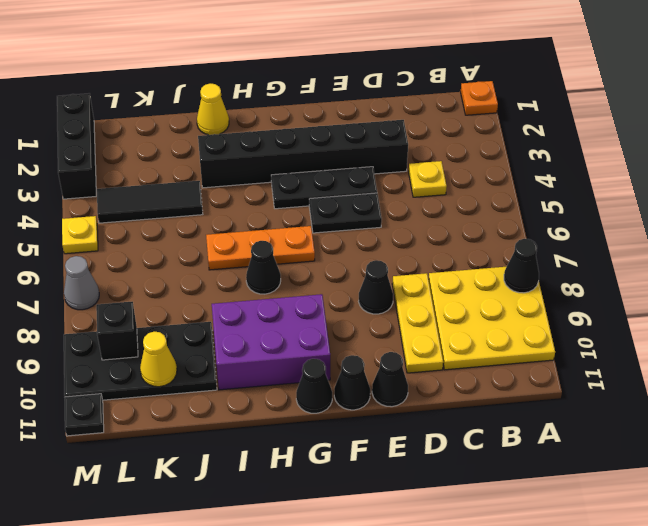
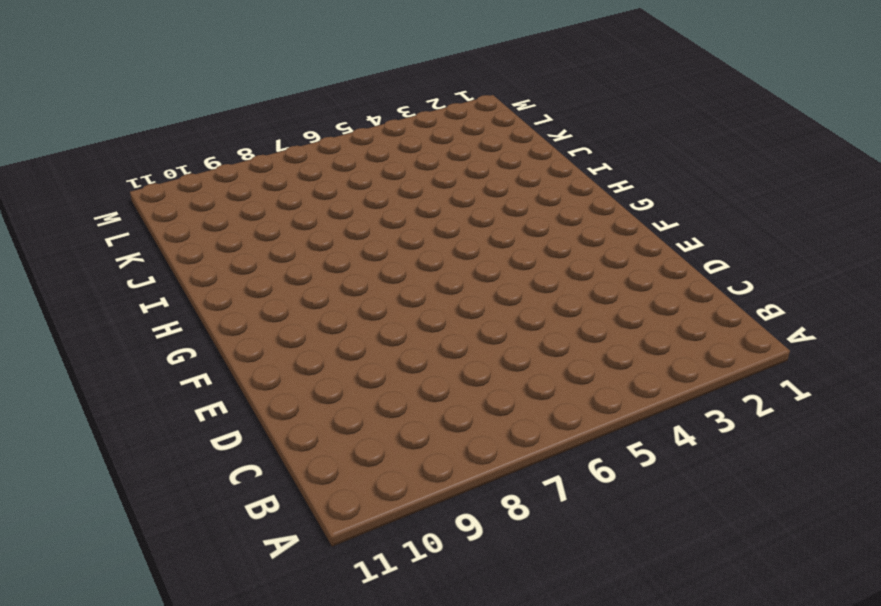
none -> orange plate A1 level 1
none -> yellow plate A8:C10 level 1
none -> yellow plate C4 level 1

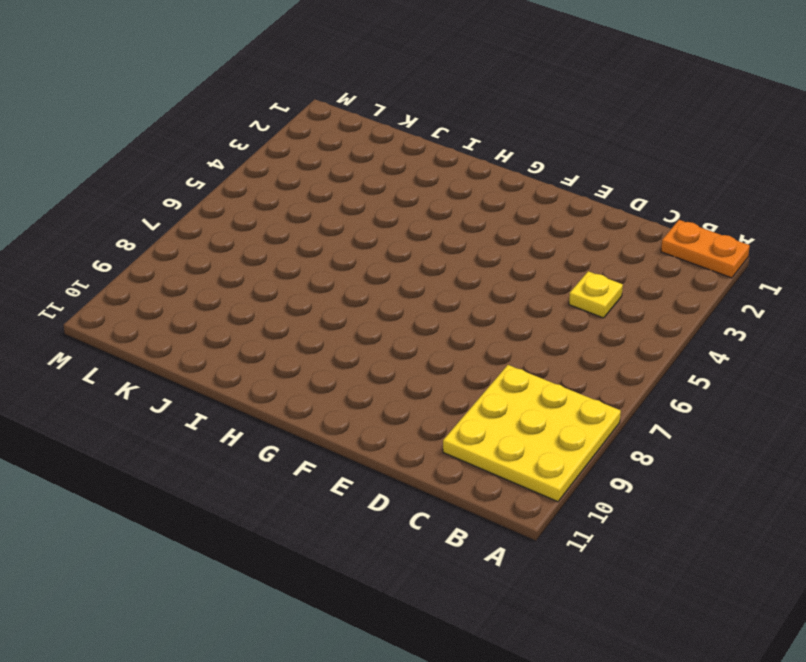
orange plate A1:B1 level 1 -> orange plate A1 level 1
none -> black brick D3:I3 level 1
none -> yellow plate D8:D10 level 1
none -> black plate E4:G4 level 1

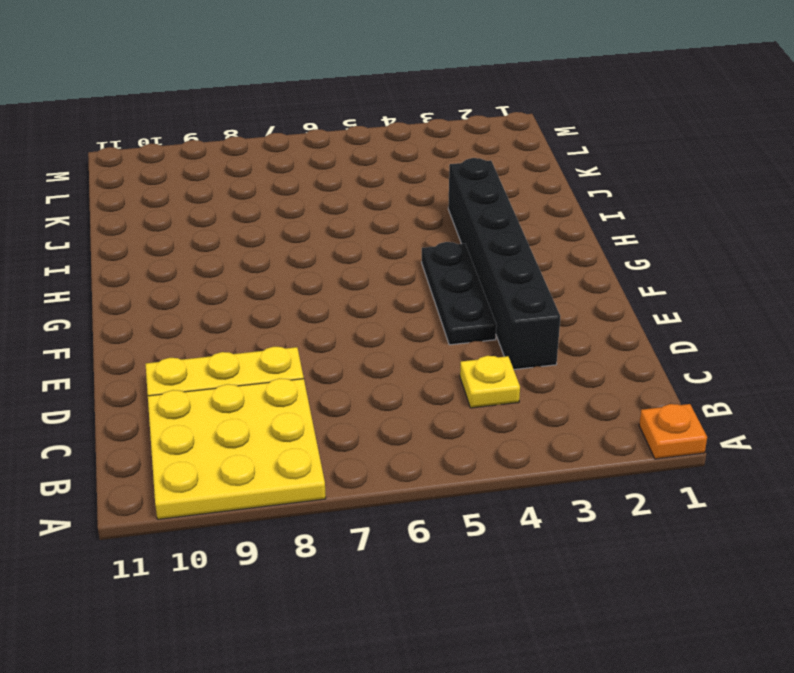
none -> black plate E5:F5 level 1
none -> black cone E8 level 1
none -> black cone E11 level 1

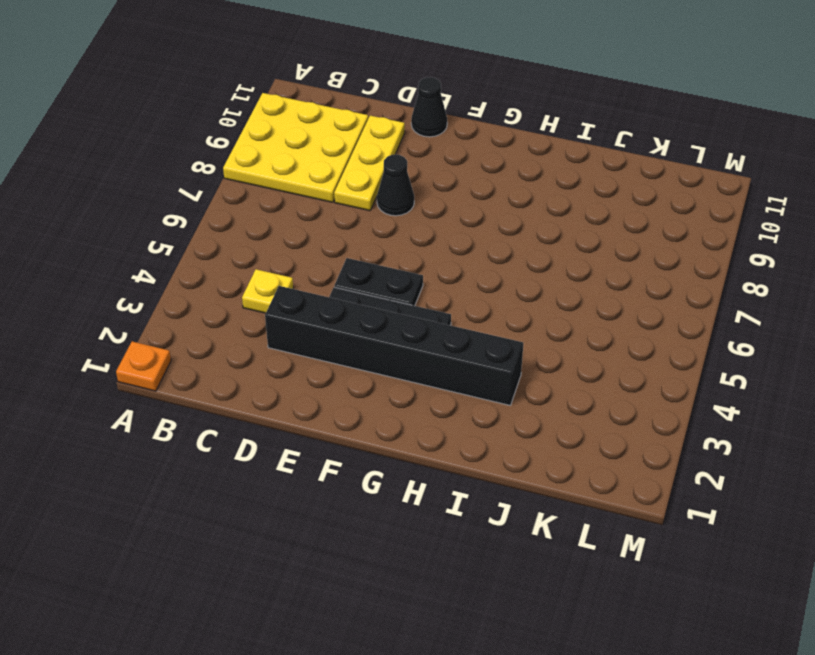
none -> black cone F11 level 1
none -> orange plate G6:I6 level 1
none -> purple brick G9:I10 level 1

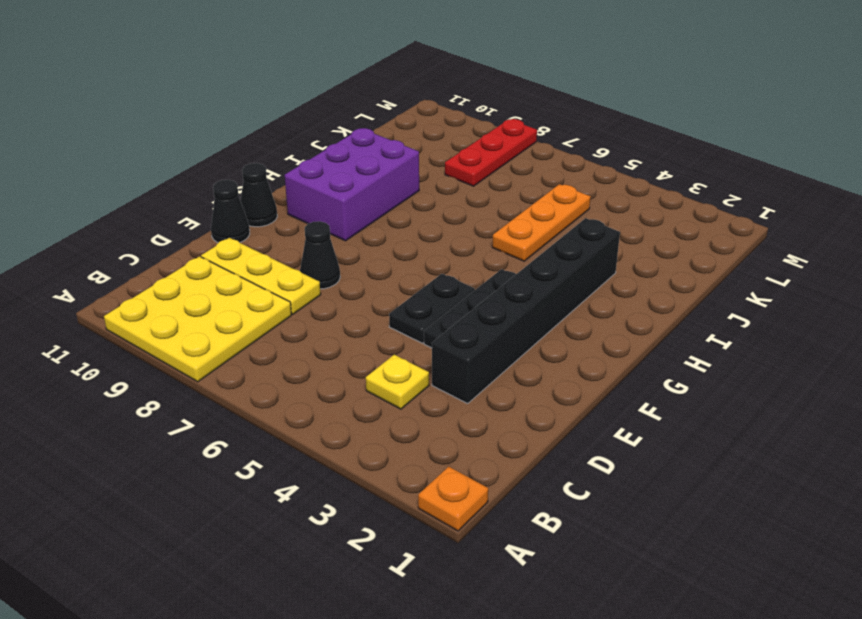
orange plate I5:K5 level 1 -> orange plate G6:I6 level 1
red plate K8:M8 level 1 -> none
none -> black cone G11 level 1
none -> black cone H7 level 1
none -> yellow cone I1 level 1

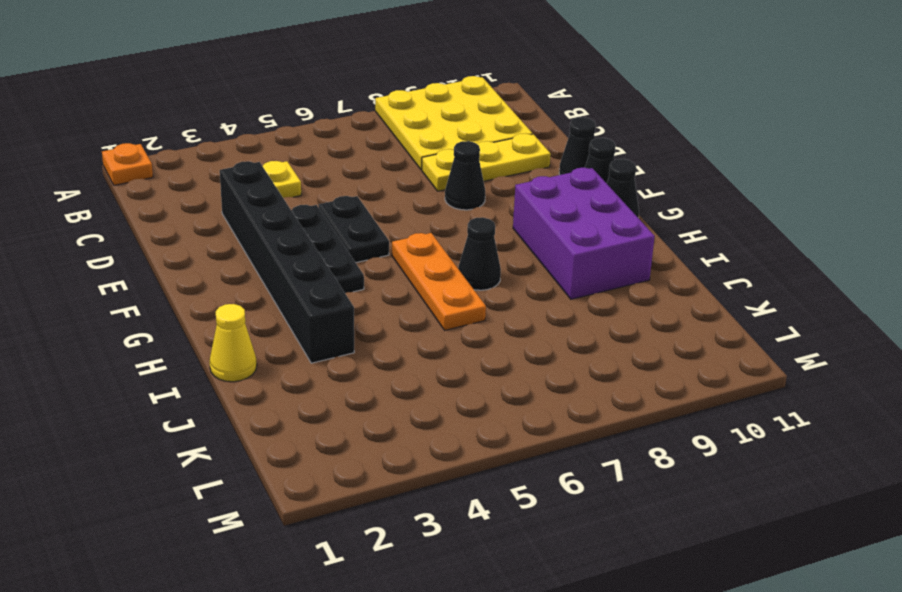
none -> black tile J4:L4 level 1
none -> black plate J9:M10 level 1
none -> black brick M1:M3 level 1

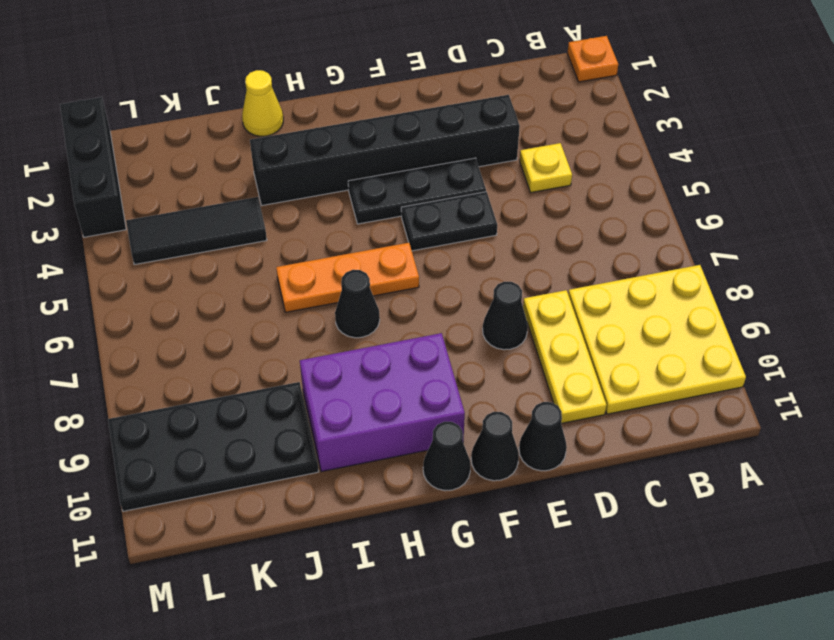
none -> yellow plate M5 level 1
none -> grey cone M7 level 1
none -> black plate M11 level 1

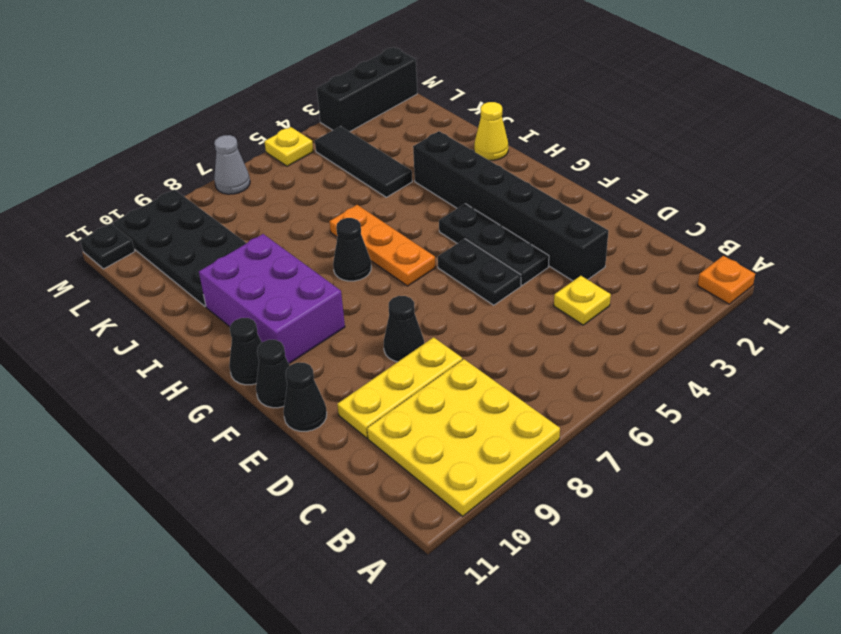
none -> black cone A8 level 2
none -> yellow cone K10 level 2
none -> black brick L9 level 2

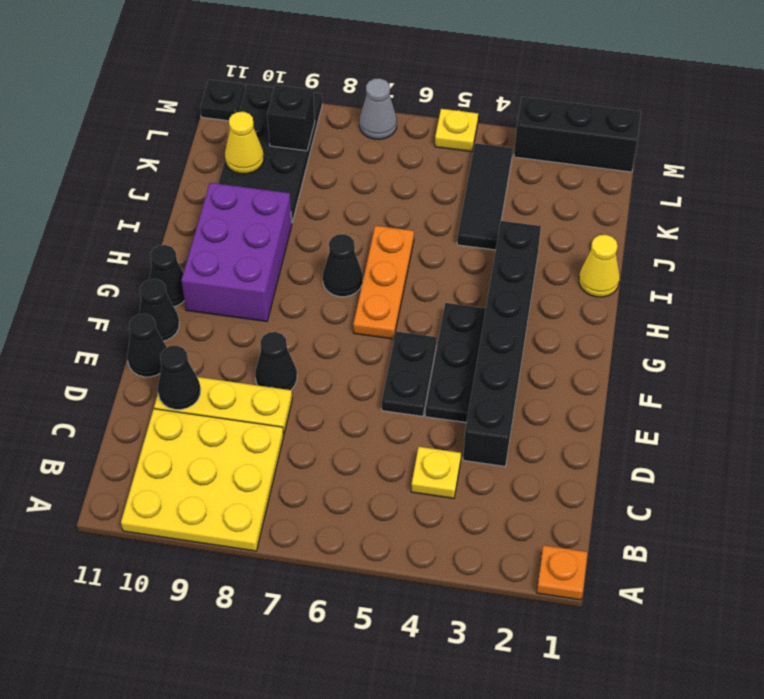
black cone D10 level 2 -> black cone A8 level 2

